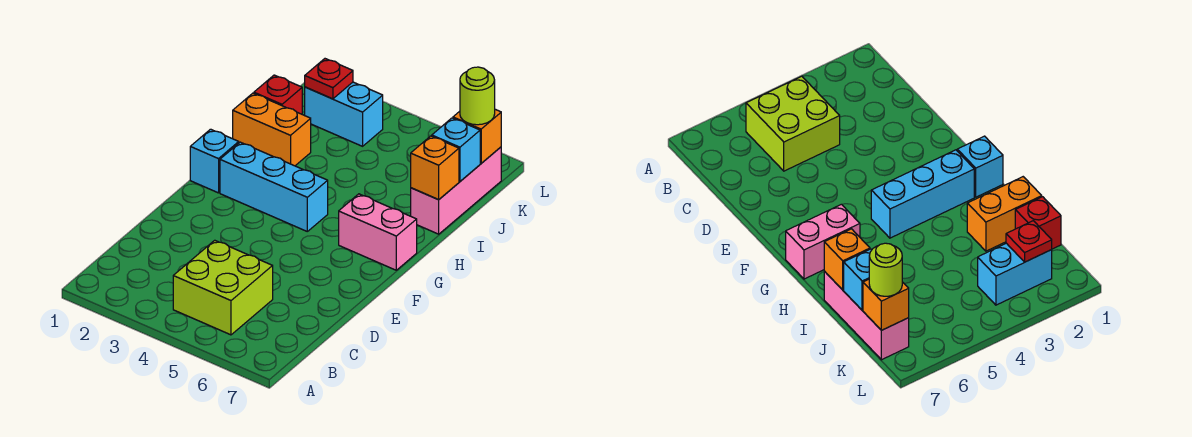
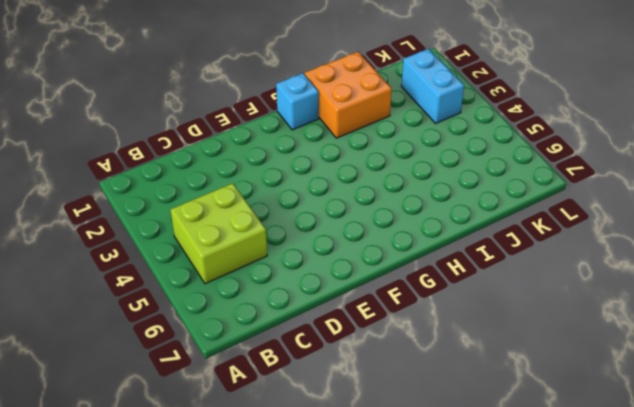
orange brick H1:I2 level 1 -> orange brick I1:I2 level 1
none -> cyan brick G2:G4 level 1
none -> pink brick G6:G7 level 1
none -> pink brick I7:K7 level 1

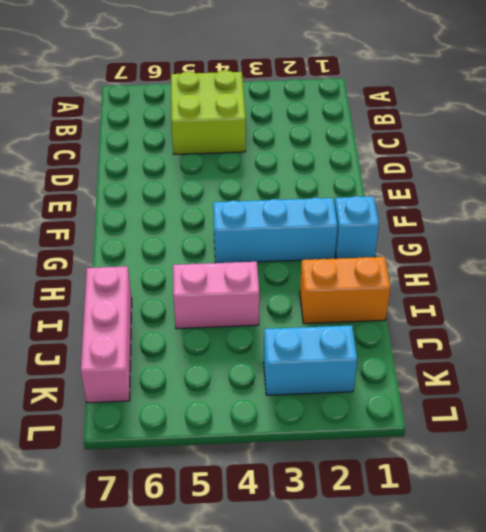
pink brick I4:I5 level 1 -> pink brick G6:G7 level 1
none -> red brick J1 level 1
none -> orange brick I7 level 2
none -> cyan brick J7 level 2

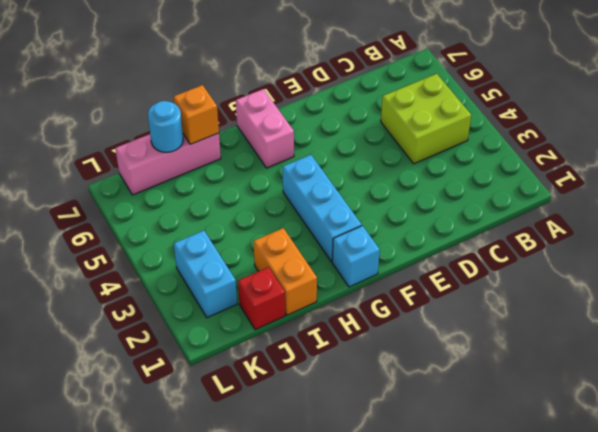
cyan round brick J7 level 2 -> cyan brick J7 level 2
none -> red plate K2 level 2
none -> orange brick K7 level 2
none -> lime round brick K7 level 3

